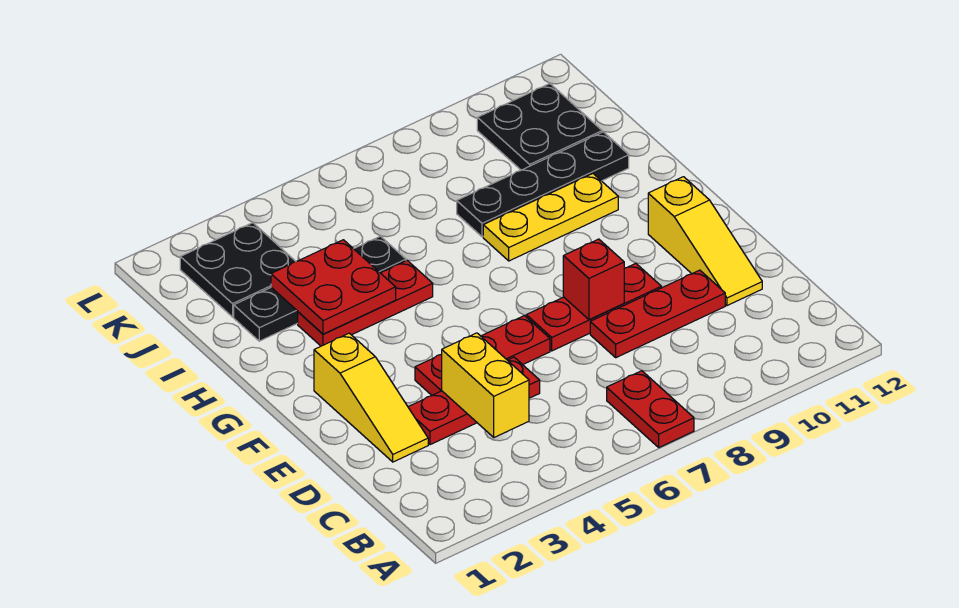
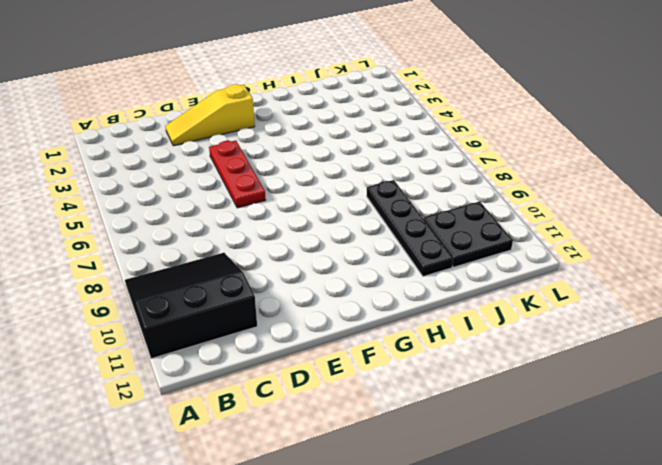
black slope A9:C11 level 1 top 11 -> none
none -> red plate A7:B7 level 1
none -> red plate D3:D5 level 1
none -> red plate D8:D10 level 1

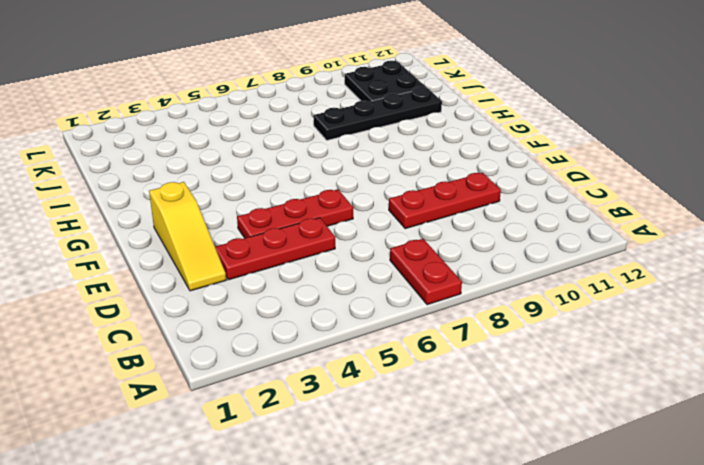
none -> yellow slope D11:F11 level 1 top F
none -> red plate E7:E9 level 1
none -> red plate H3:H5 level 1

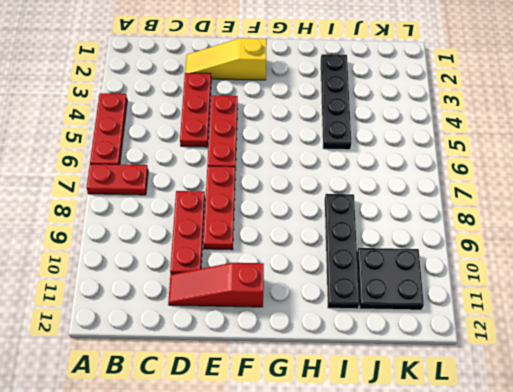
red plate A4:A6 level 1 -> red plate H3:H5 level 1
red slope D11:F11 level 1 top F -> yellow slope D11:F11 level 1 top F
none -> yellow plate H8:H10 level 1
none -> black plate J2:K3 level 1
none -> yellow brick C4:D4 level 2

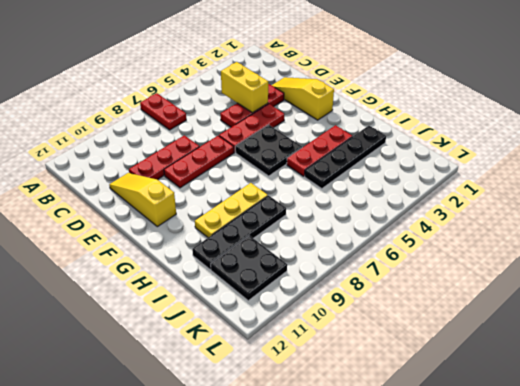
black plate F5:G6 level 1 -> black plate J2:K3 level 1
none -> red brick E8 level 2
none -> red plate H3:I4 level 2

